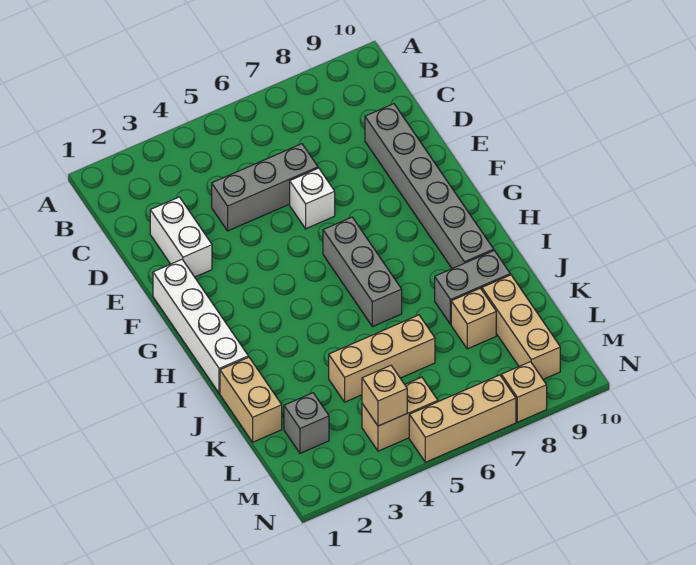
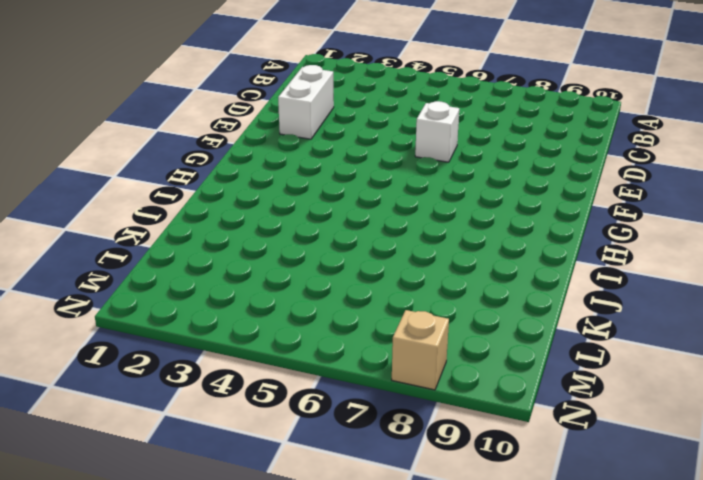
none -> grey brick D4:D6 level 1
none -> grey brick D9:I9 level 1
none -> white brick F1:I1 level 1

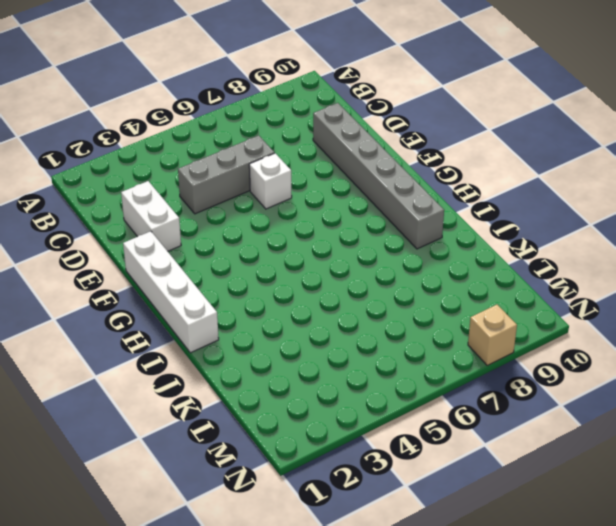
none -> grey brick G6:I6 level 1
none -> tan brick J1:K1 level 1
none -> grey brick J8:J9 level 1

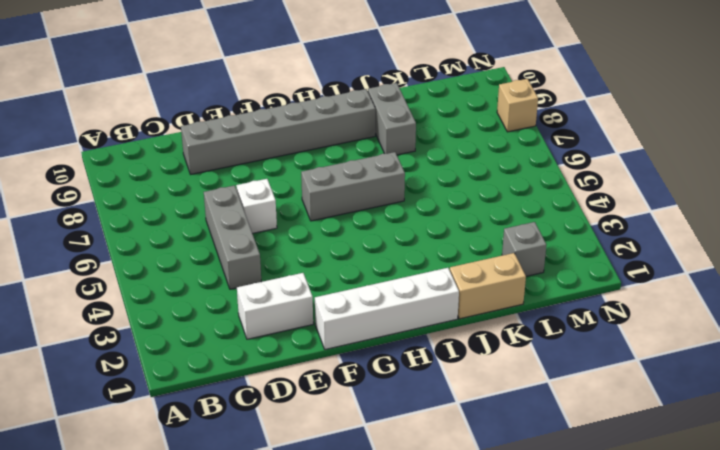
none -> tan brick K4:K6 level 1
none -> tan brick K8 level 1
none -> tan brick K9:M9 level 1

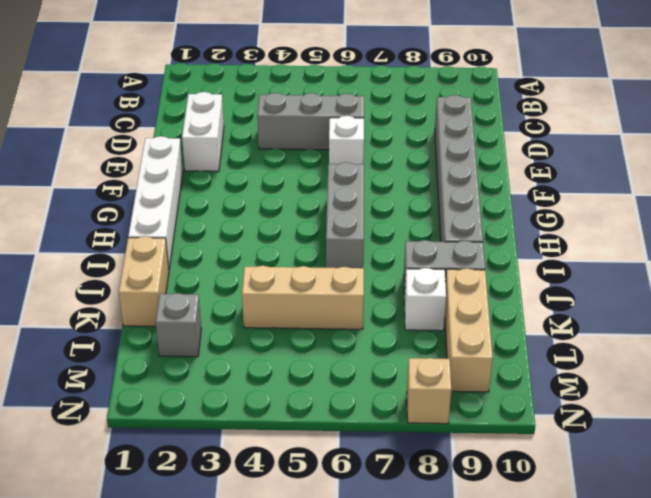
white brick K8 level 1 -> tan brick K8 level 1
none -> tan brick M4:M5 level 1
none -> tan brick N5:N7 level 1
none -> tan brick M4 level 2

